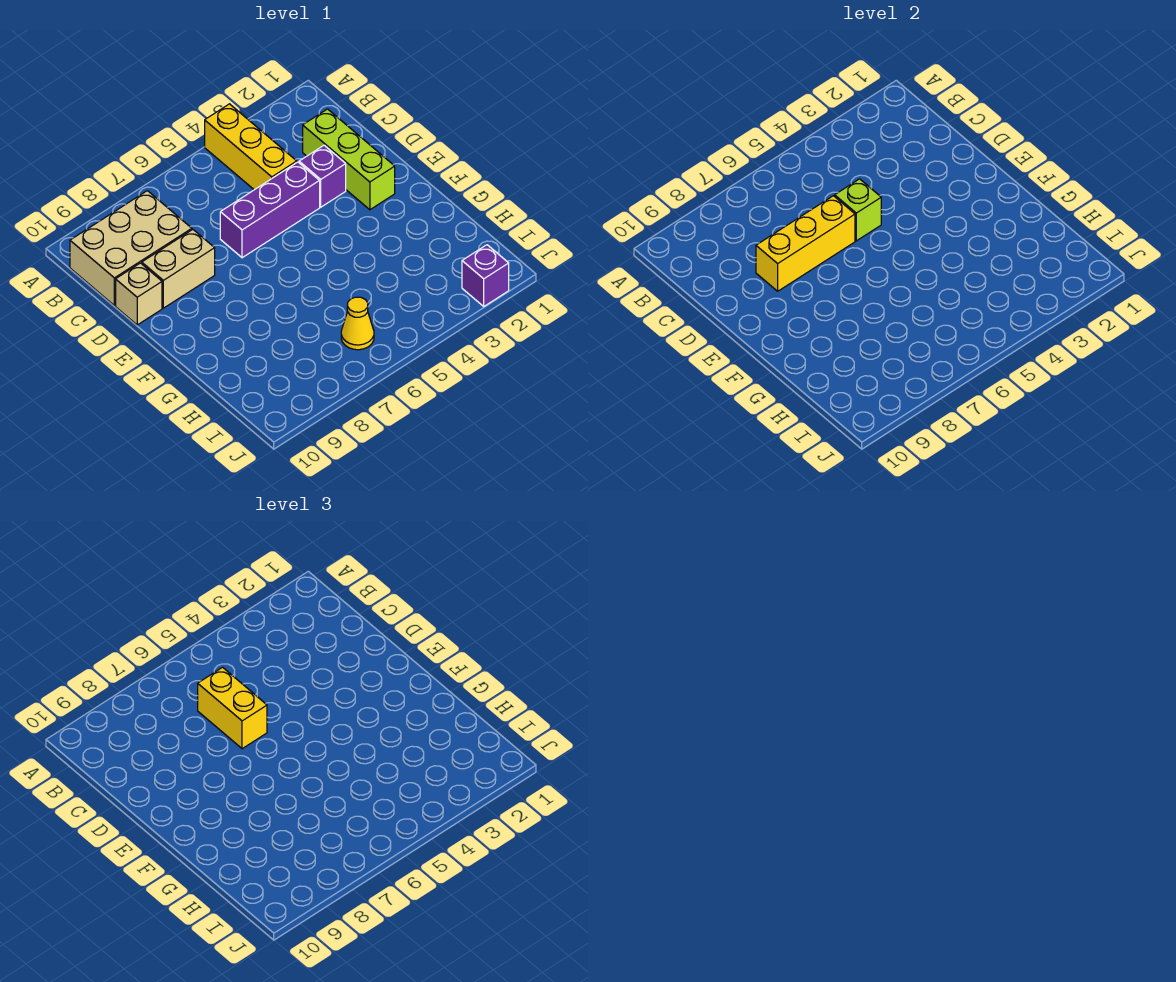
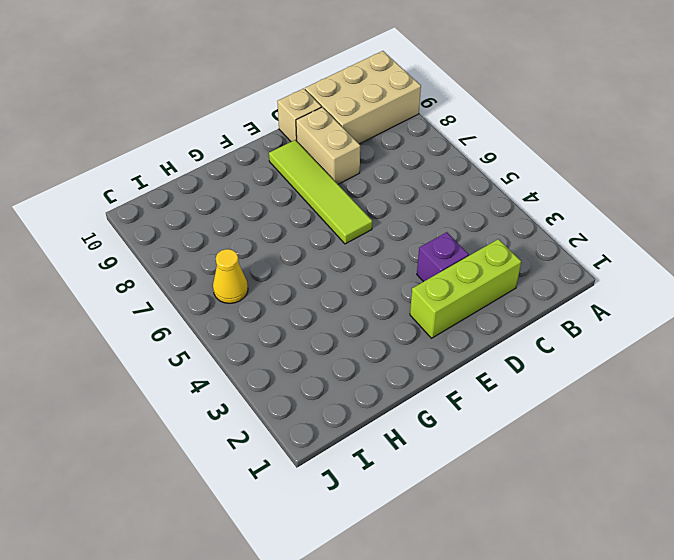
tan brick A9:C10 level 1 -> tan brick B8:C10 level 1
lime tile E6:E9 level 1 -> none
none -> yellow brick A4:C4 level 1
none -> purple brick D4:D6 level 1
none -> purple brick J2 level 1

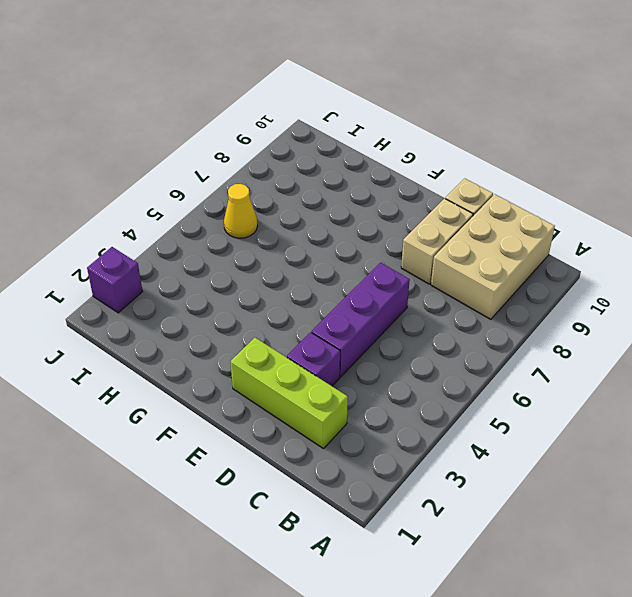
none -> yellow brick A4:C4 level 1
none -> lime brick D5 level 2
none -> yellow brick D6:D8 level 2

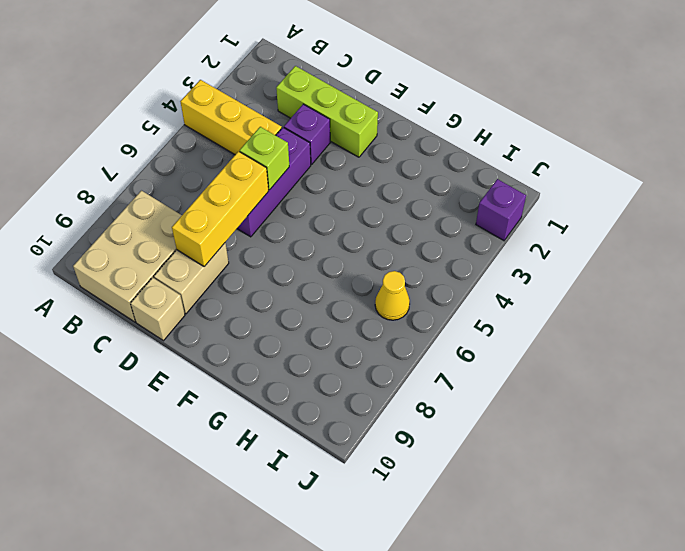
none -> yellow brick C6:D6 level 3

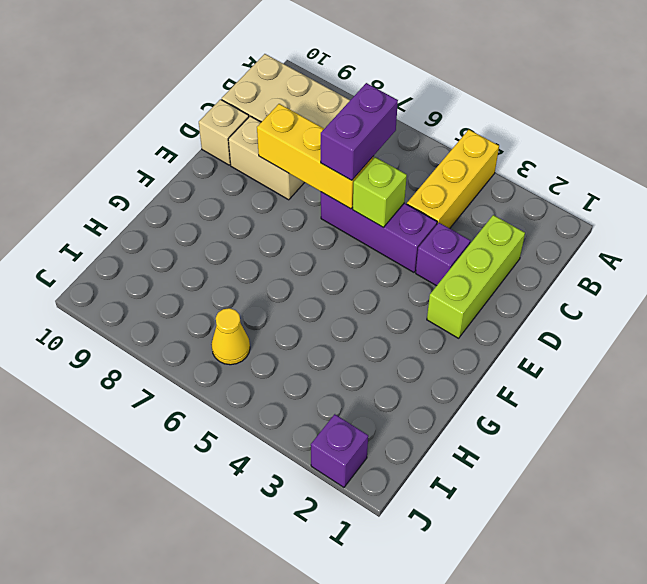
purple brick C6:D6 level 3 -> yellow brick C6:D6 level 3

